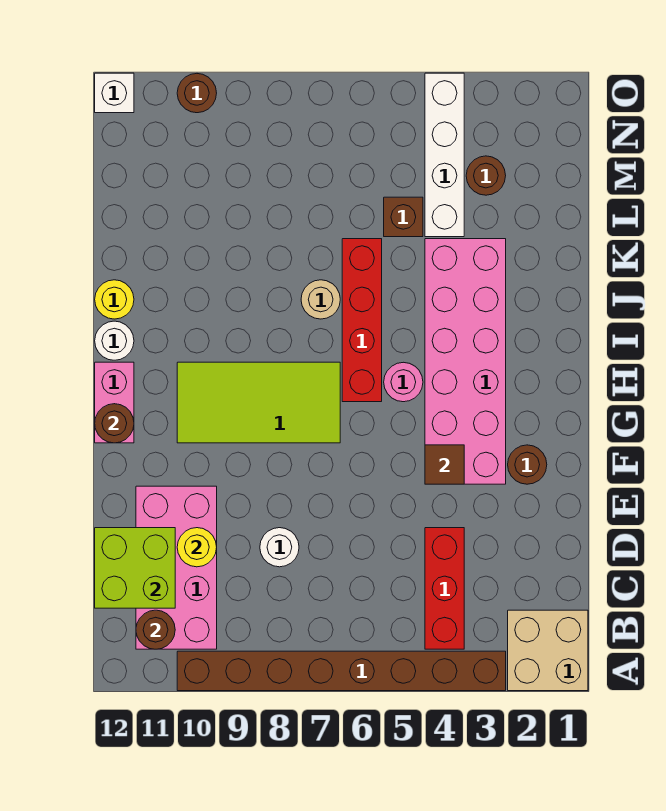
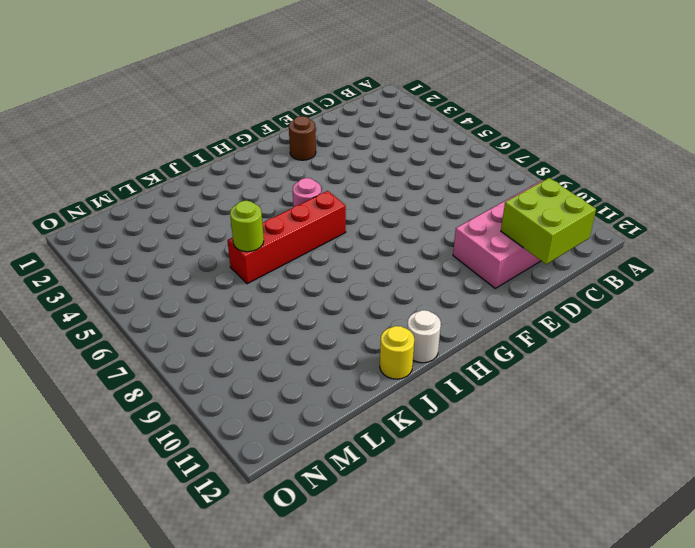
lime round brick K6 level 2 -> none
none -> tan brick A1:B2 level 1
none -> brown brick A3:A10 level 1
none -> red brick B4:D4 level 1

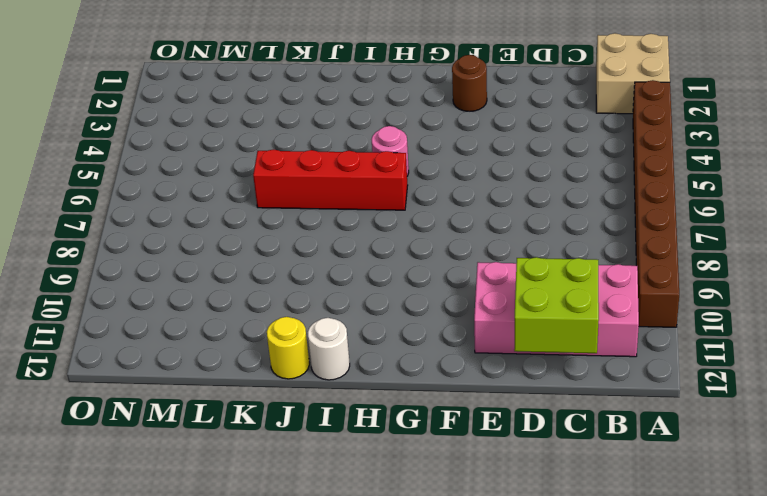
none -> red brick B4:D4 level 1
none -> white round brick D8 level 1
none -> pink brick F3:K4 level 1

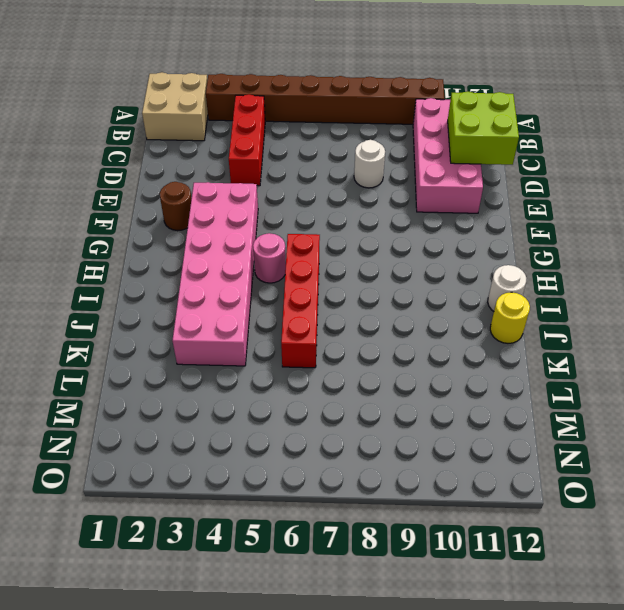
none -> lime tile G7:H10 level 1
none -> pink brick G12:H12 level 1
none -> tan round brick J7 level 1

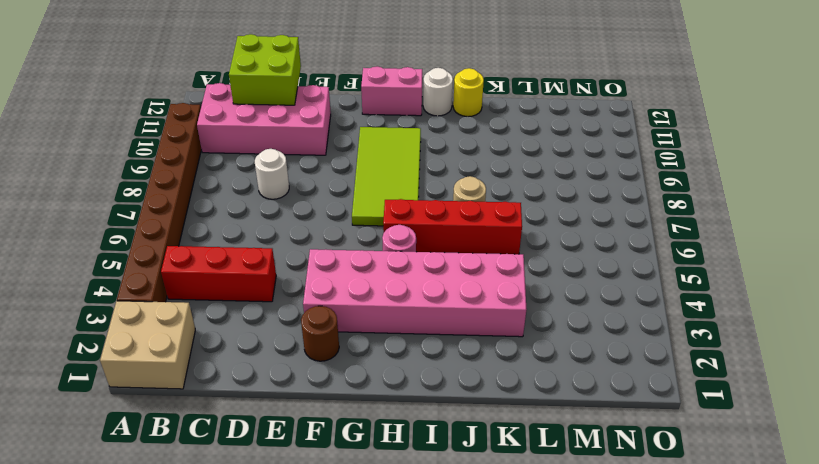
none -> white brick L4:O4 level 1
none -> brown brick L5 level 1
none -> brown round brick M3 level 1

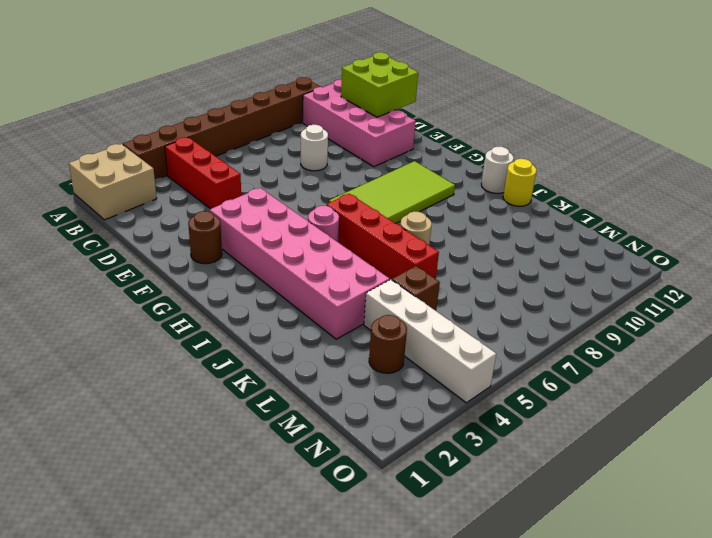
none -> pink brick G12:H12 level 1
none -> brown round brick O10 level 1
none -> white brick O12 level 1

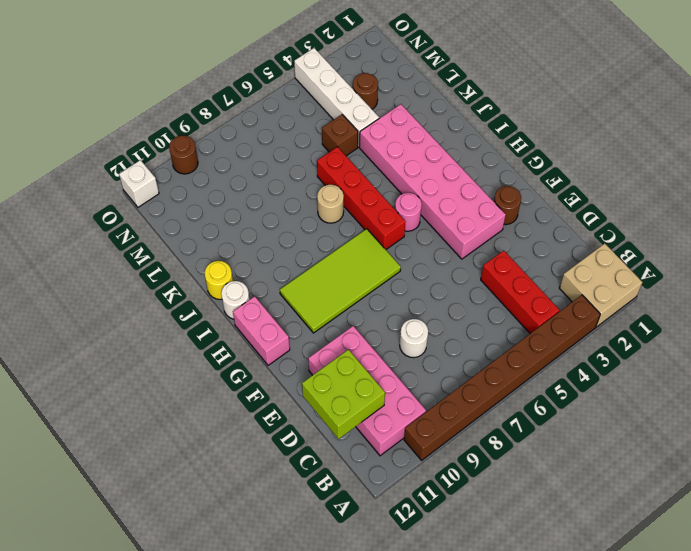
none -> brown round brick B11 level 2
none -> yellow round brick D10 level 2
none -> brown tile F4 level 2

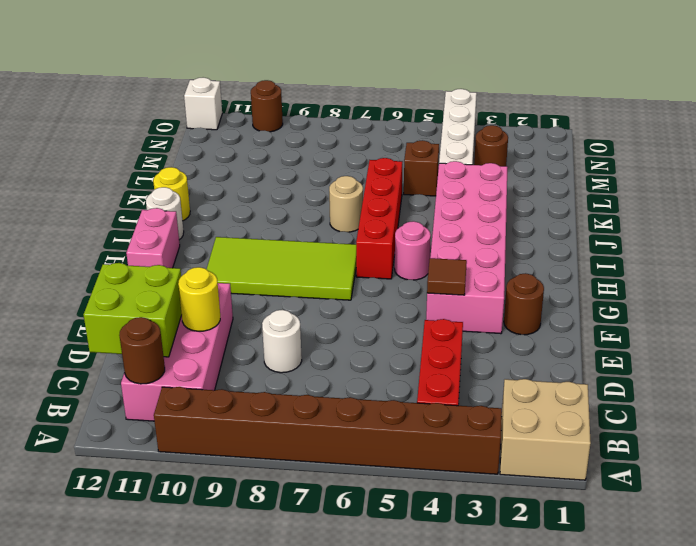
none -> brown round brick G12 level 2

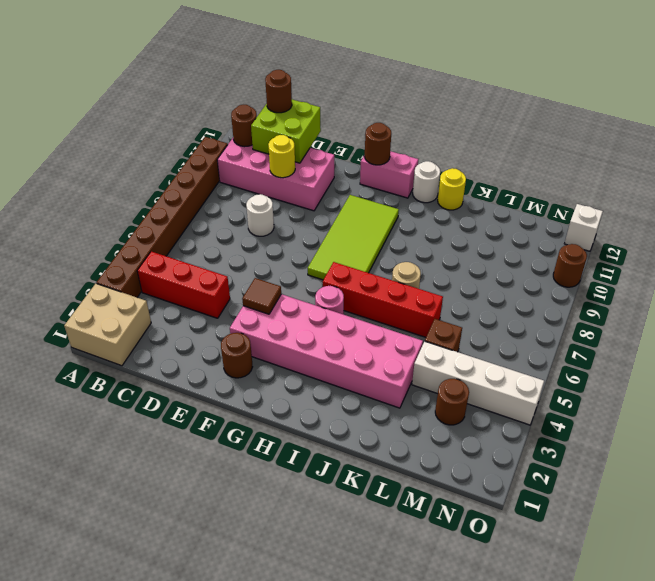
brown round brick C12 level 3 -> none

